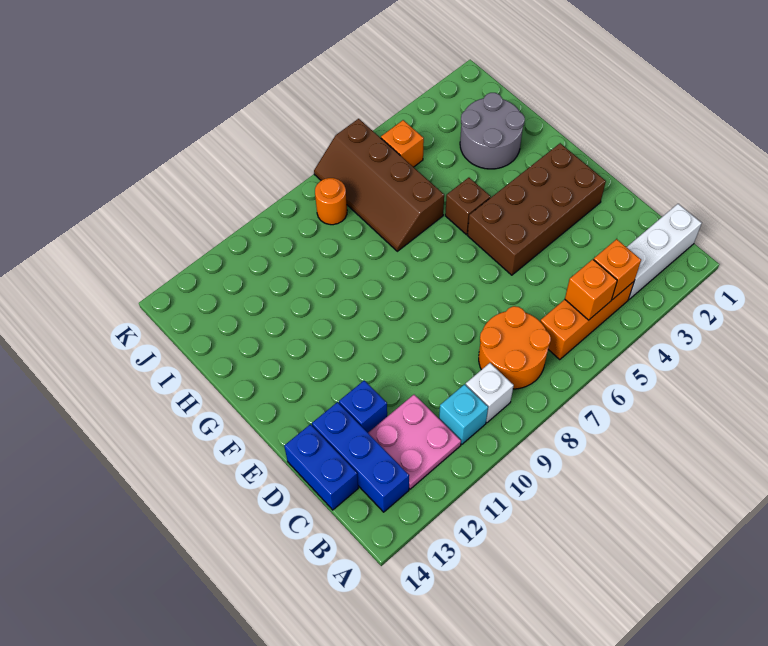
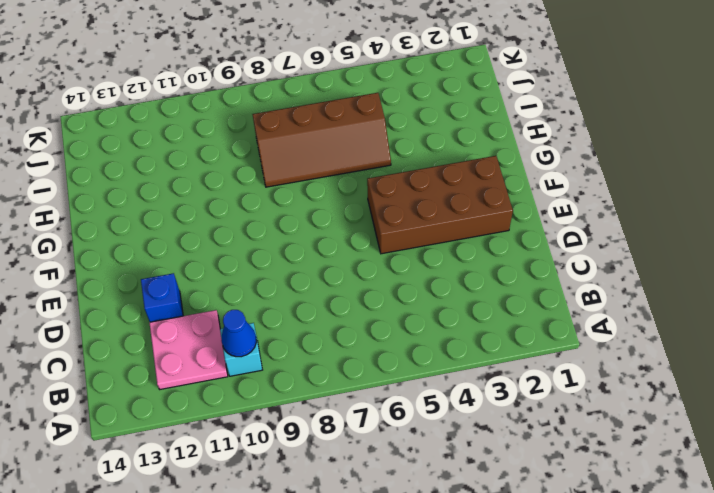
blue cone B10 level 2 -> none
brown slope H5:I8 level 1 top I -> brown slope H6:K7 level 1 top 6
none -> white brick B1:B3 level 1
none -> orange brick B4:B6 level 1
none -> orange round brick B7:C8 level 1

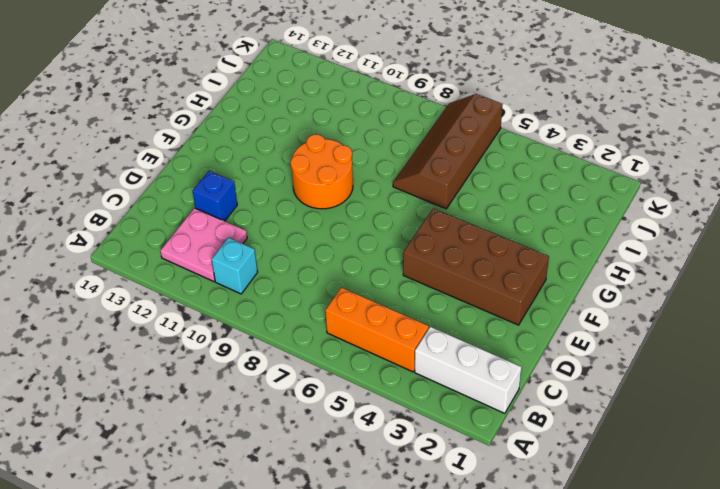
orange round brick F9:G10 level 1 -> orange round brick B7:C8 level 1
none -> white brick B9 level 1
none -> blue brick B13:D13 level 1
none -> blue brick C14:D14 level 1

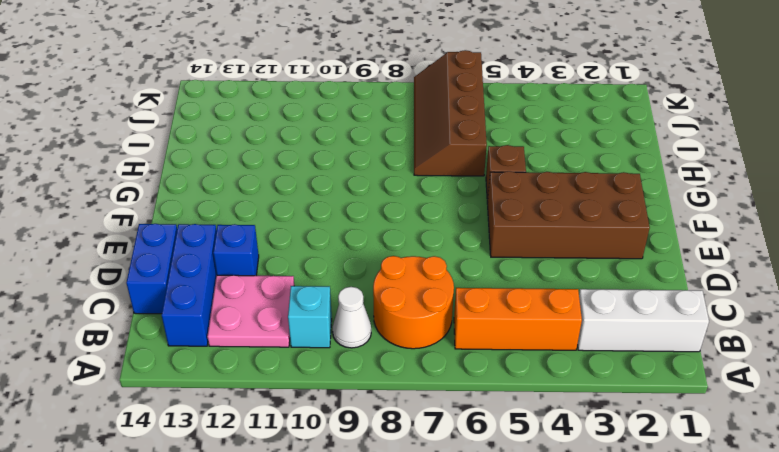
white cone B9 level 1 -> white brick B9 level 1
none -> grey round brick H2:I3 level 1
none -> orange brick J5 level 1
none -> orange round brick J8 level 1

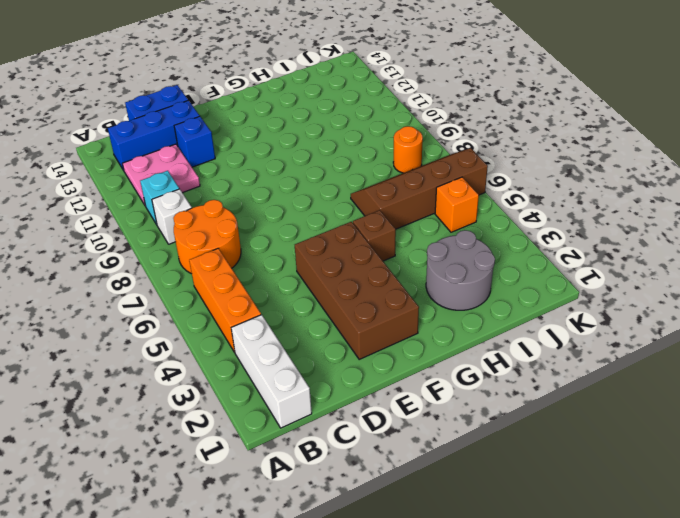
none -> orange brick B4 level 2
none -> orange brick B5 level 2

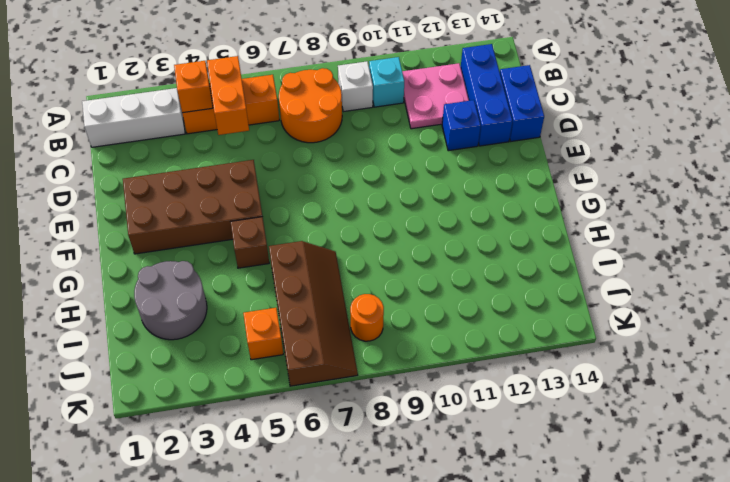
orange brick B5:C5 level 2 -> orange brick B5 level 2

